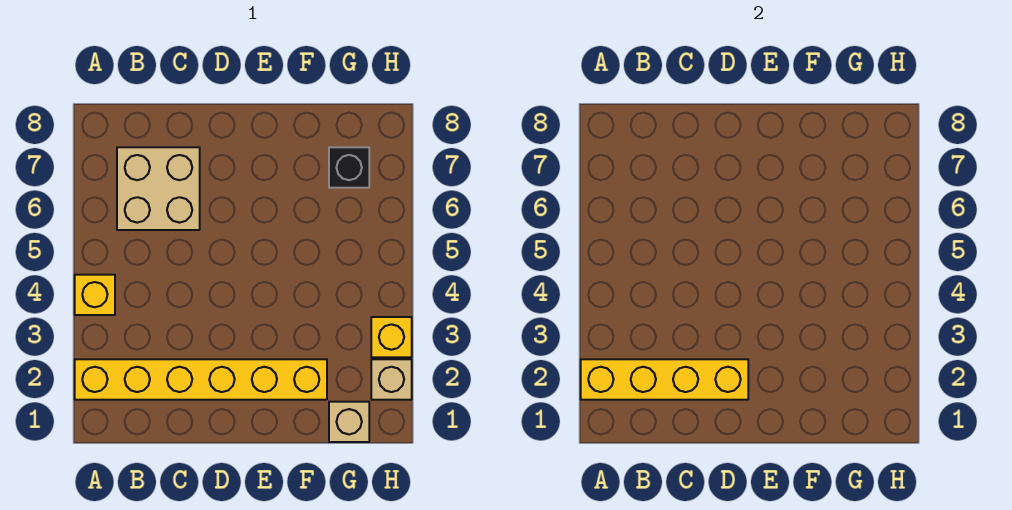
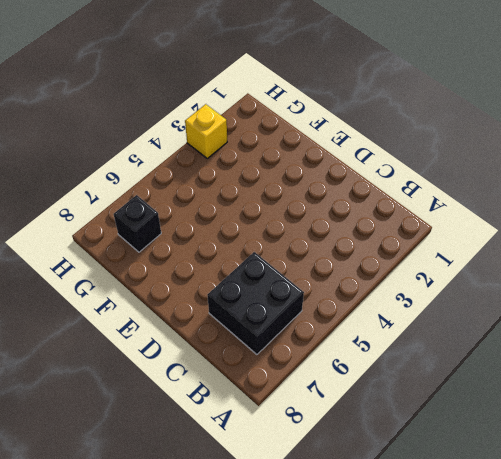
black brick B6:C7 level 1 -> tan brick B6:C7 level 1
none -> yellow brick A2:F2 level 1
none -> yellow brick A4 level 1

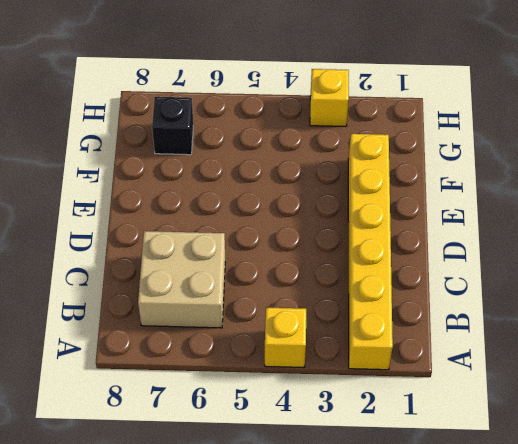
none -> tan brick G1 level 1
none -> tan brick H2 level 1

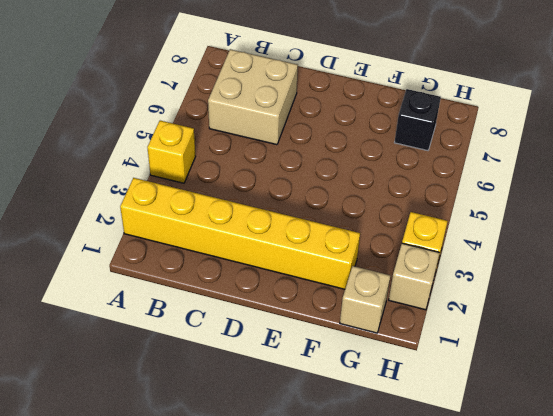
none -> yellow brick A2:D2 level 2

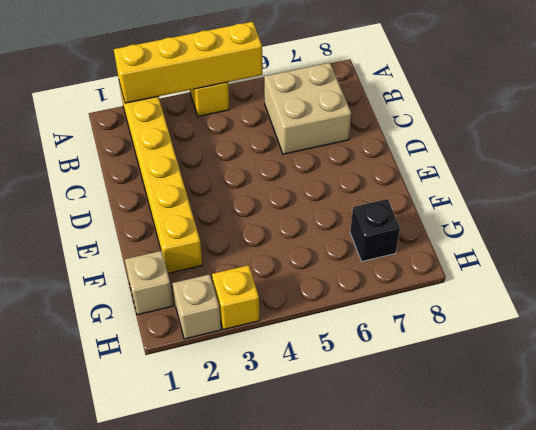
yellow brick A2:A5 level 2 -> yellow brick A2:D2 level 2

